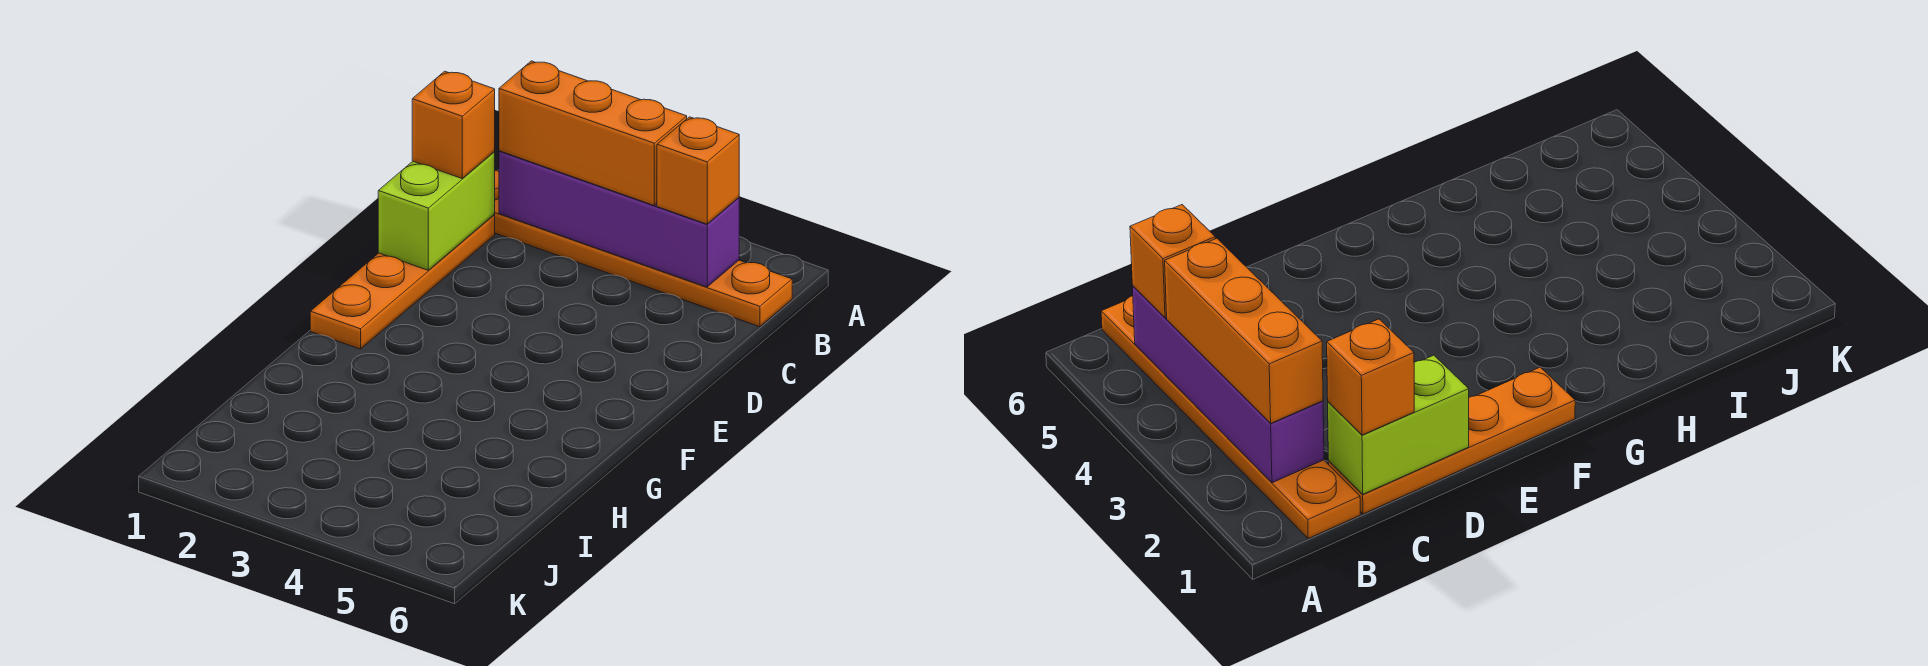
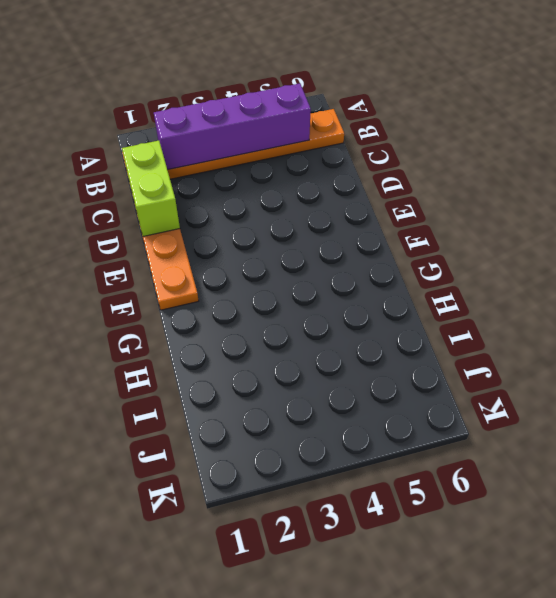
none -> orange brick B2:B4 level 3
none -> orange brick B5 level 3

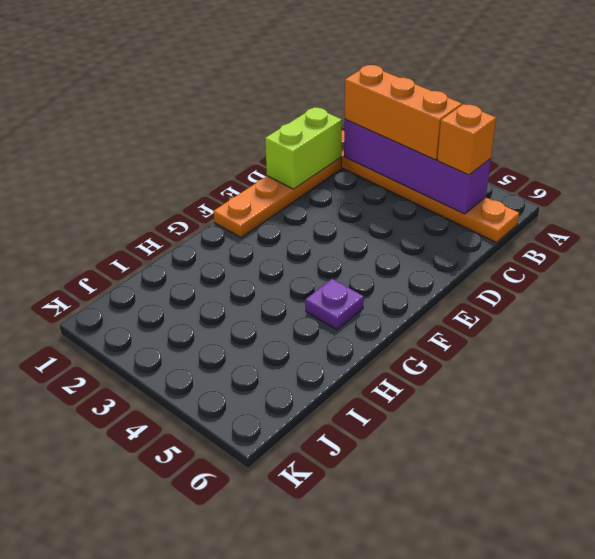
purple plate G5 level 1 -> none
none -> orange brick C1 level 3

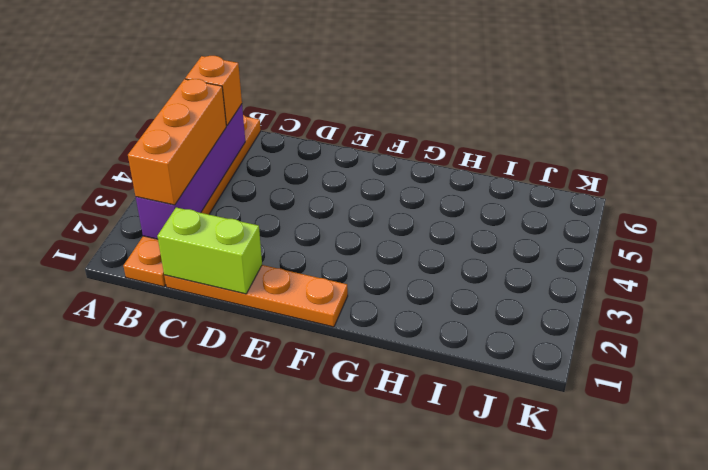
none -> orange brick C1 level 3

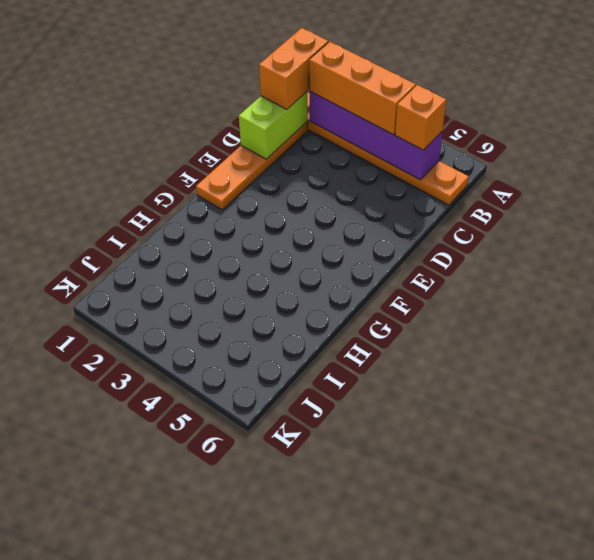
orange brick B1:C1 level 3 -> orange brick C1 level 3

